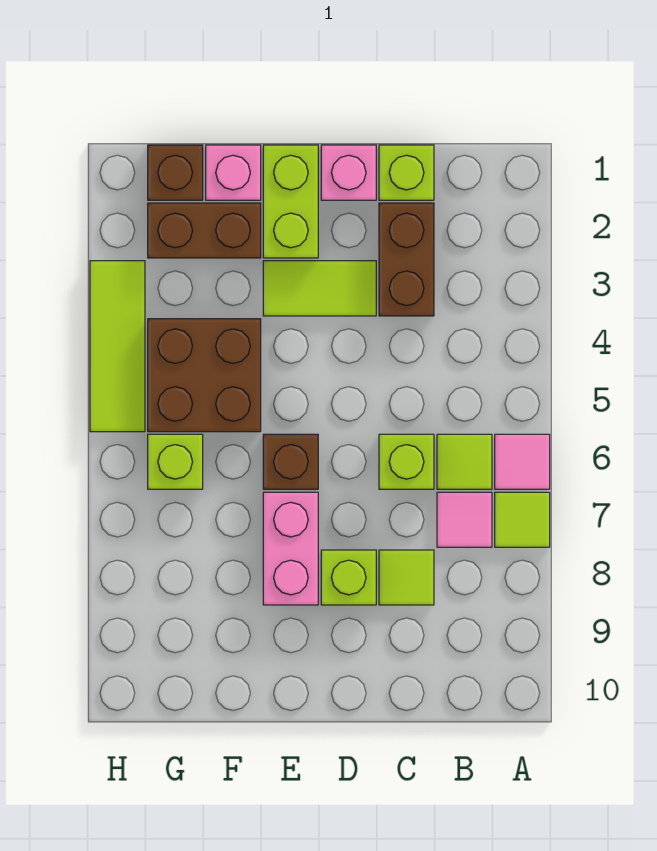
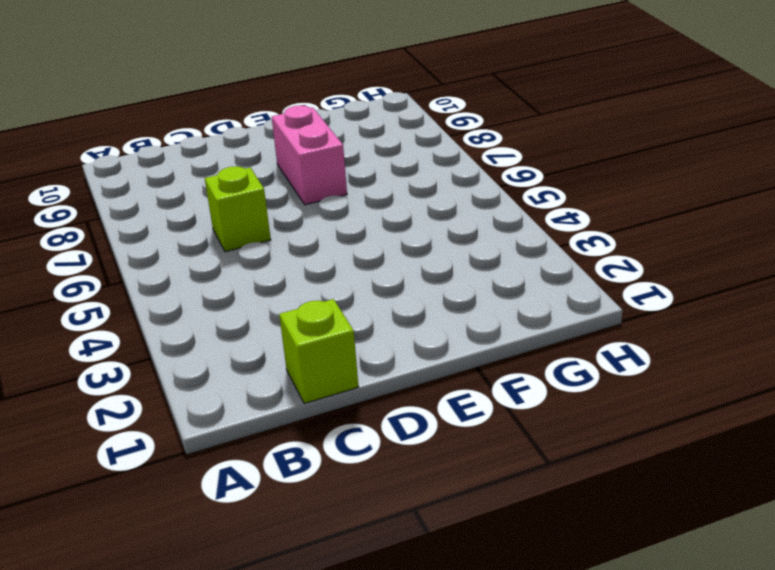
none -> pink tile A6 level 1
none -> lime tile A7 level 1
none -> lime tile B6 level 1

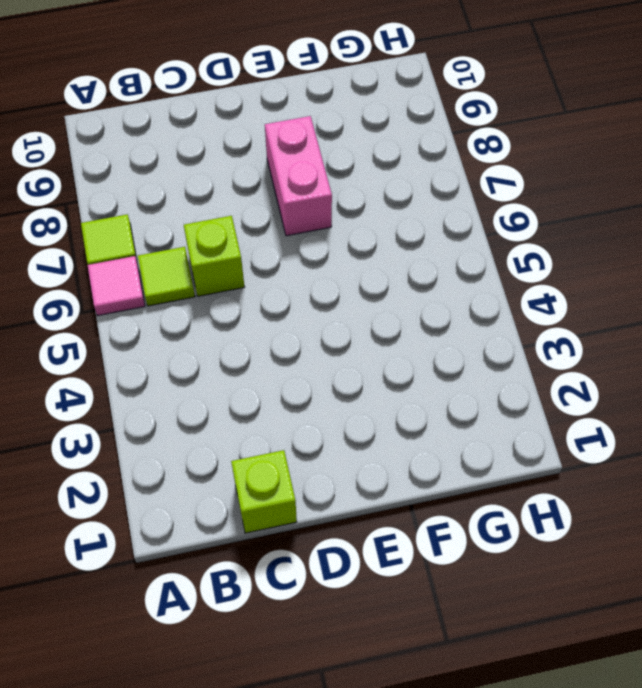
none -> pink tile B7 level 1
none -> brown brick C2:C3 level 1
none -> lime tile C8 level 1

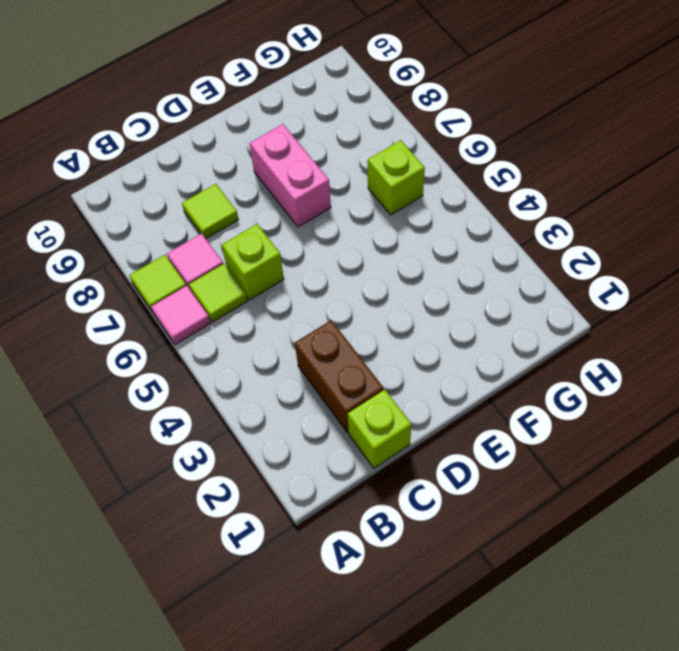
none -> pink brick D1 level 1
none -> lime tile D3:E3 level 1
none -> lime brick D8 level 1

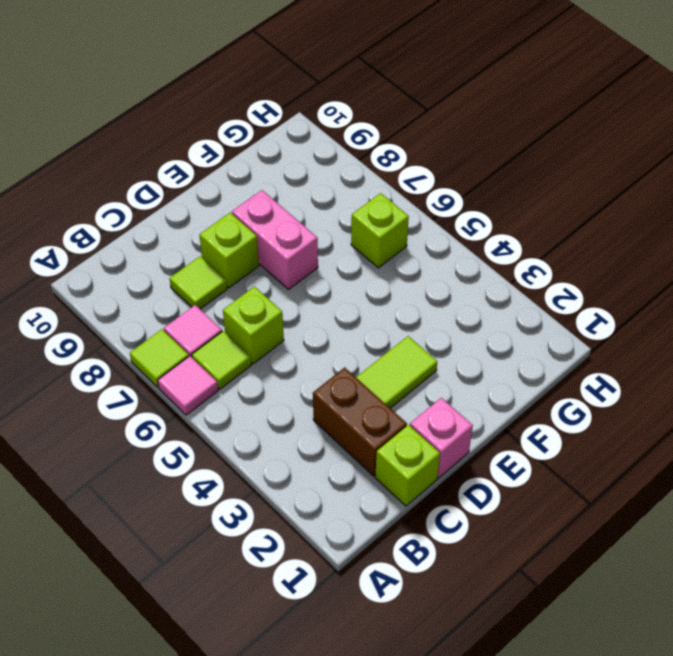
none -> lime brick E1:E2 level 1
none -> brown brick E6 level 1
none -> pink brick F1 level 1

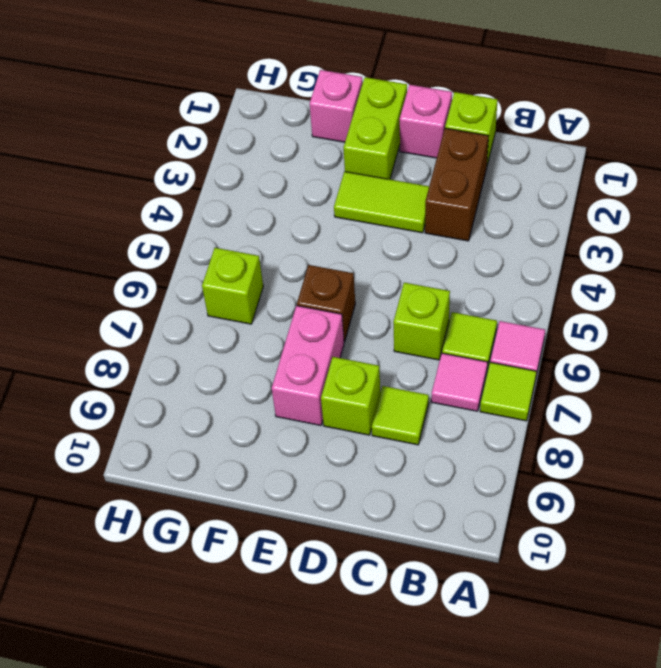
none -> brown brick F2:G2 level 1
none -> brown brick F4:G5 level 1
none -> brown brick G1 level 1

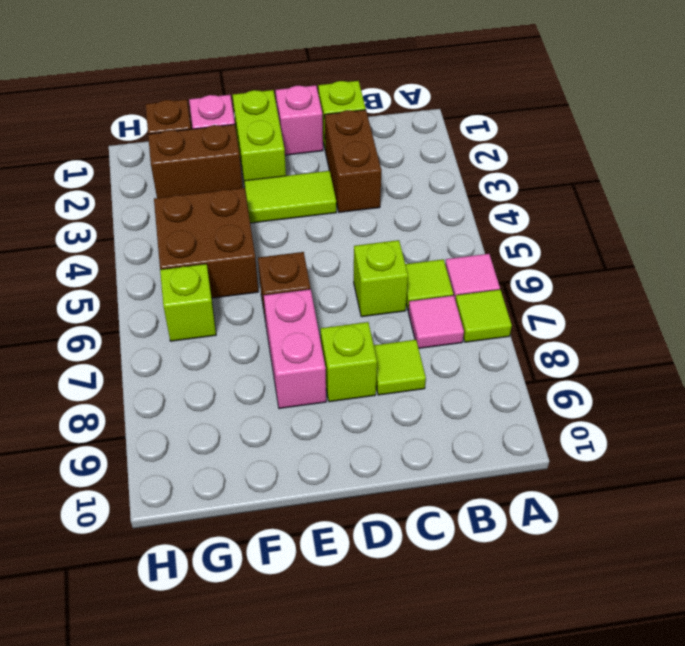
none -> lime tile H3:H5 level 1

